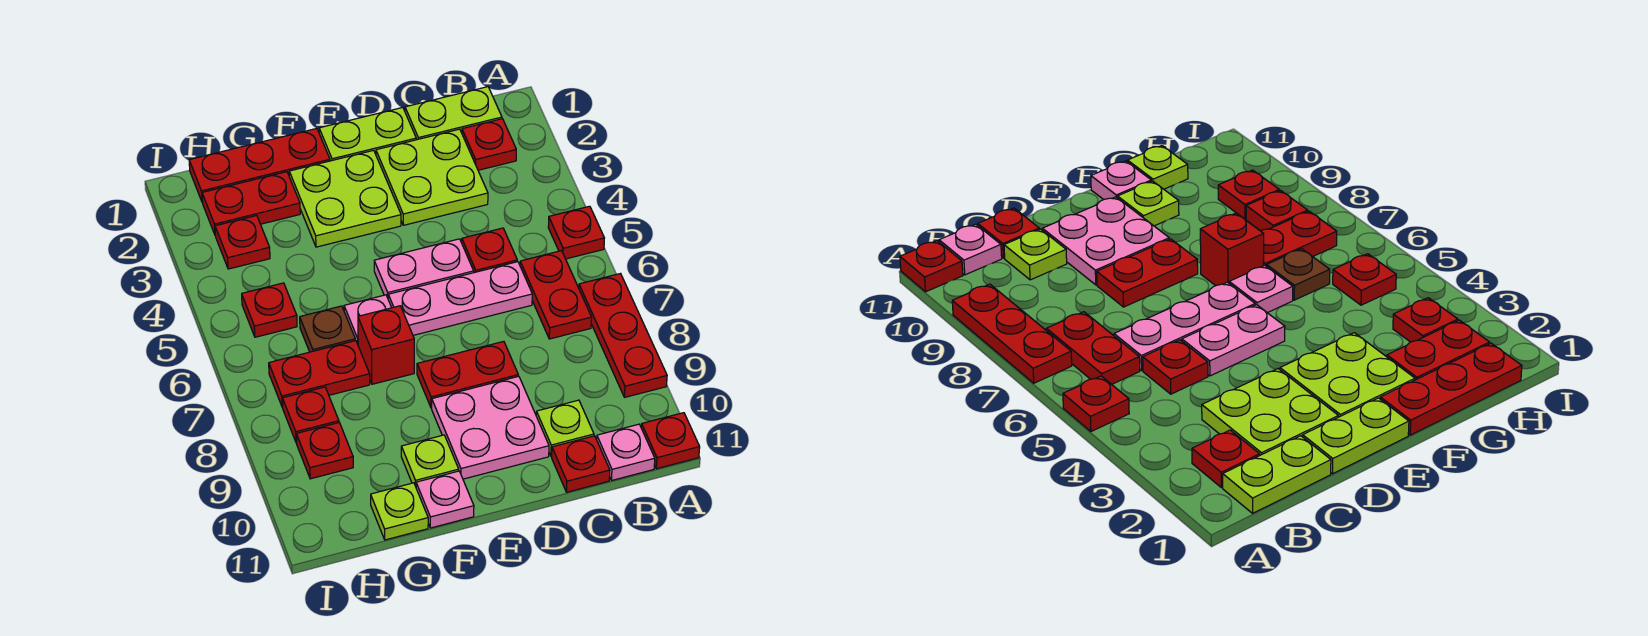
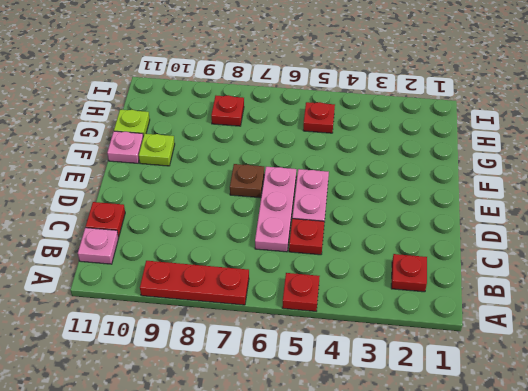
brown plate E7 level 1 -> brown plate G6 level 1
none -> red plate A11 level 1
none -> lime plate B1:C1 level 1
none -> red plate B6:B7 level 1
none -> lime plate C2:D3 level 1

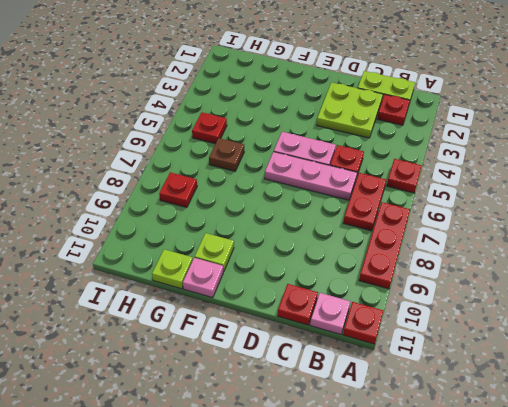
none -> lime plate C10 level 1
none -> lime plate D1:E1 level 1
none -> red plate D8:E8 level 1
none -> pink plate D9:E10 level 1

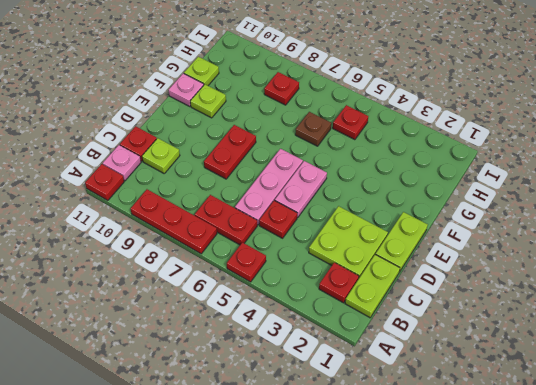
none -> pink plate D9:E10 level 1
none -> lime plate E2:F3 level 1
none -> red plate F1:H1 level 1
none -> pink plate F6 level 1

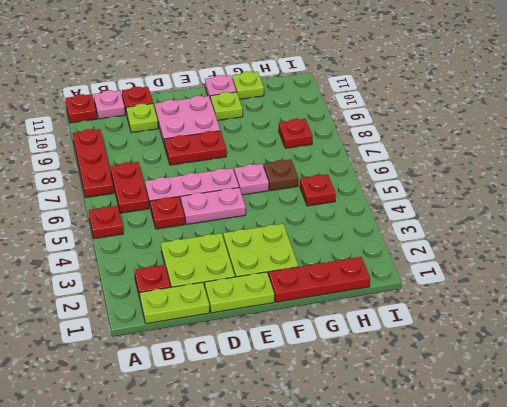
none -> red brick F7 level 1
none -> red plate G2:H2 level 1
none -> red plate G7:H7 level 1
none -> red plate H3 level 1

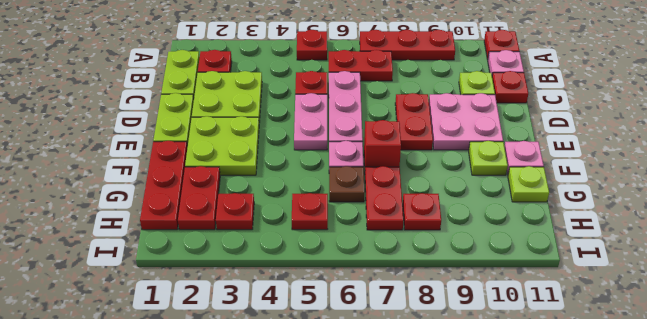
none -> red plate H9 level 1

